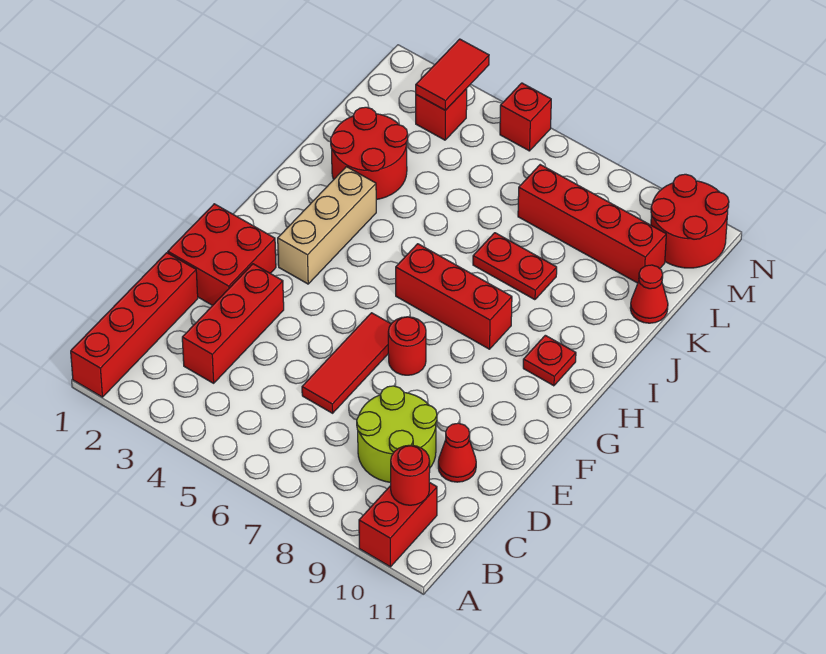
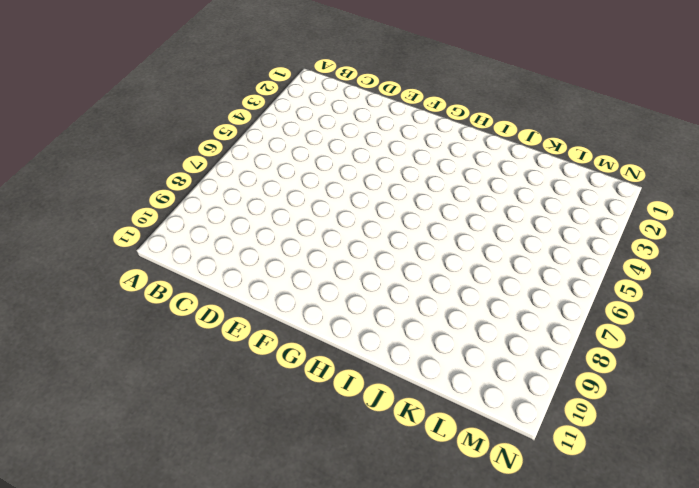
none -> red brick A1:D1 level 1
none -> red brick A10:B10 level 1
none -> red brick C3:E3 level 1

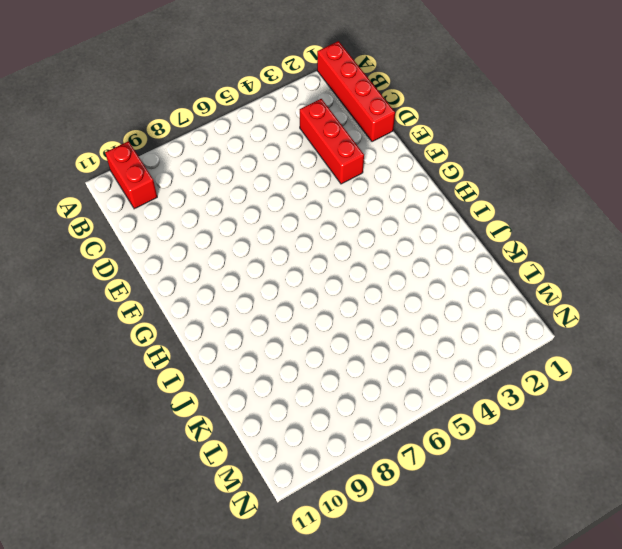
none -> lime round brick C8:D9 level 1
none -> red tile D6:F6 level 1
none -> red cone D10 level 1

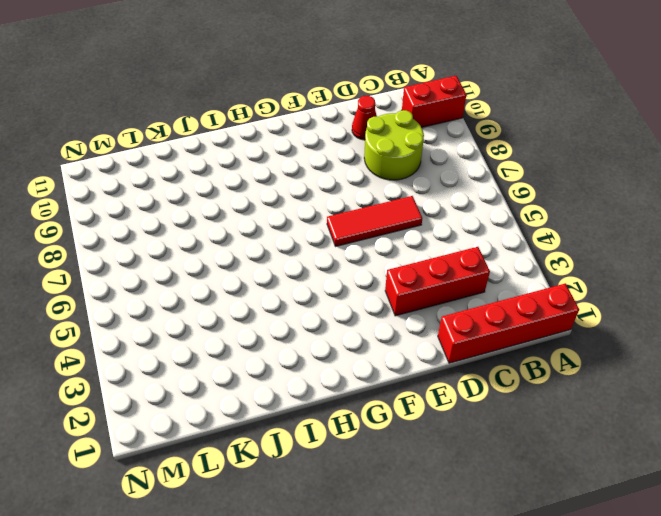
none -> red brick E1:F2 level 1
none -> red round brick F7 level 1
none -> tan brick G3:I3 level 1

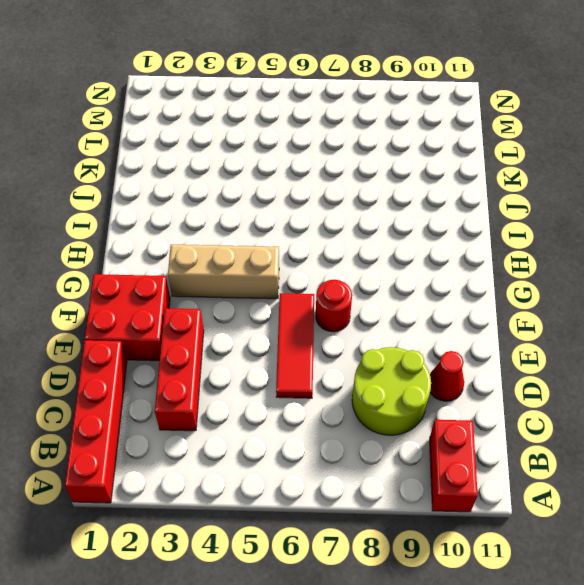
tan brick G3:G5 level 1 -> tan brick G3:I3 level 1
none -> red brick H6:H8 level 1
none -> red plate H10 level 1
none -> red round brick J2:K3 level 1

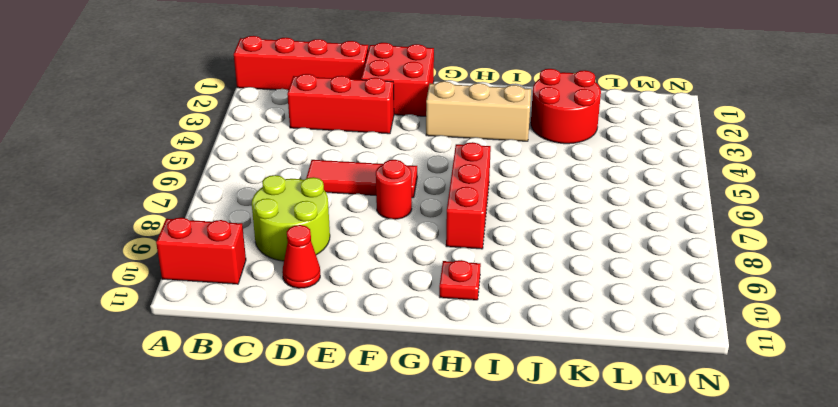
none -> red plate J7:J8 level 1
none -> red cone K11 level 1
none -> red brick L7:L10 level 1

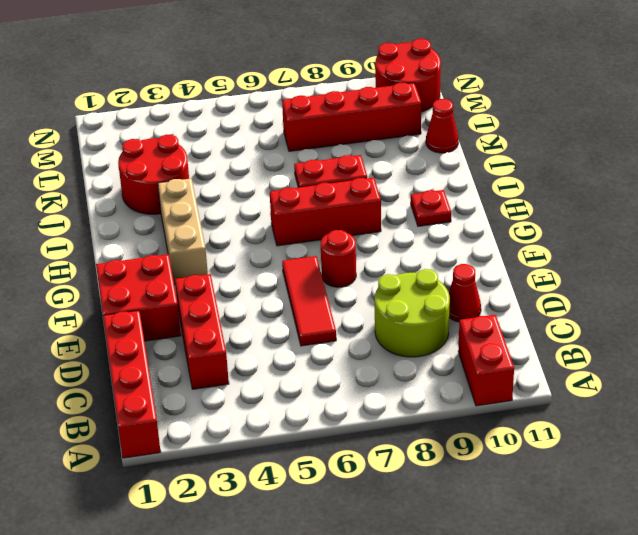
none -> red brick M3 level 1
none -> red brick N5 level 1
none -> red round brick B10 level 2

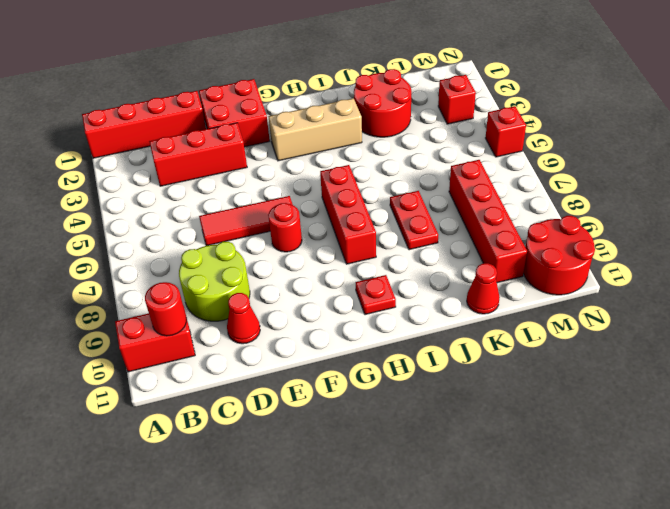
none -> red tile M3:N3 level 2

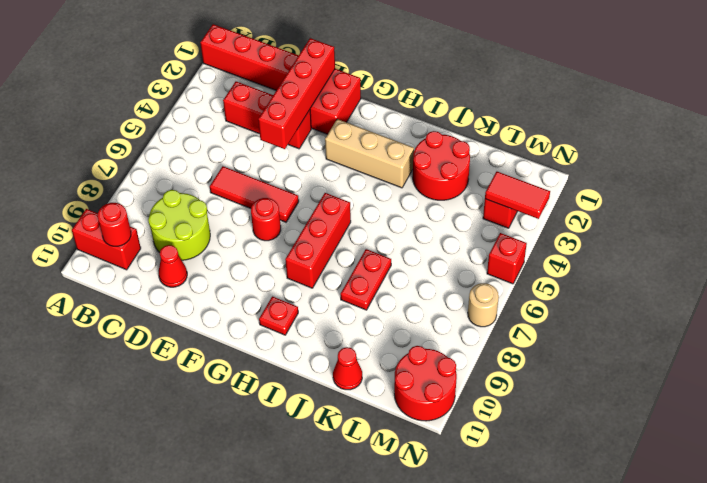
red brick E1:E4 level 2 -> red brick L7:L10 level 1
tan round brick N7 level 1 -> none

